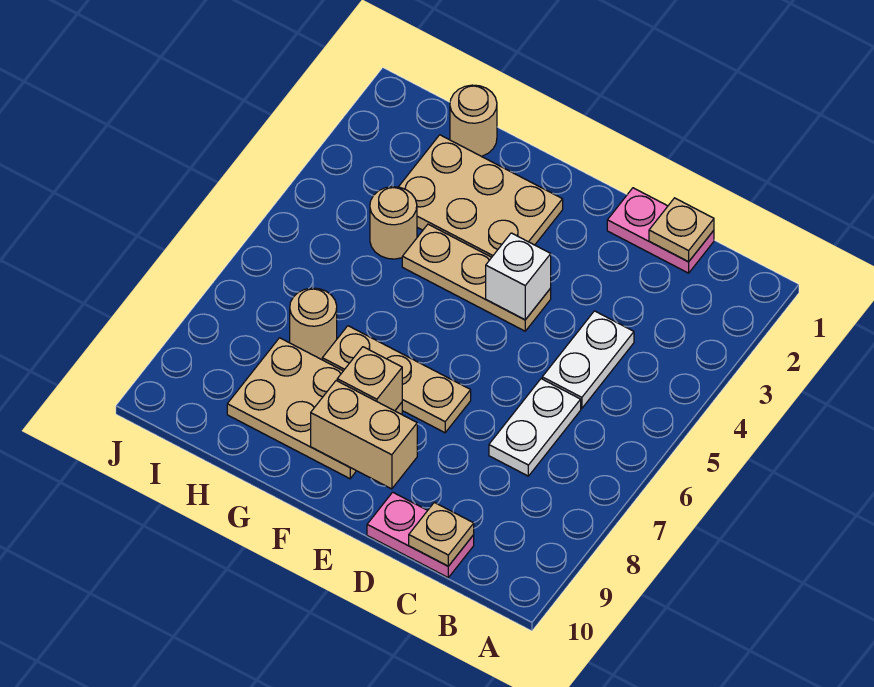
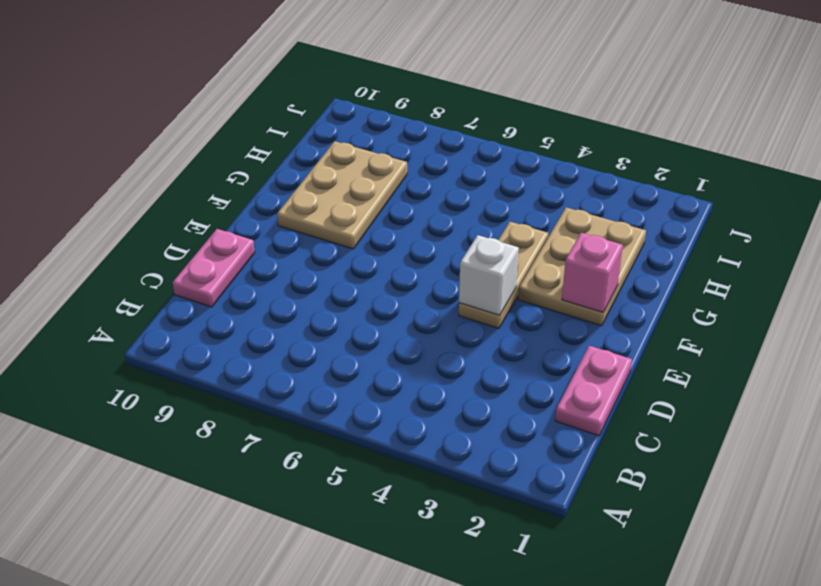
pink brick F2 level 2 -> none
none -> white plate C4:C5 level 1
none -> white plate C6:C7 level 1
none -> tan plate E7:G7 level 1

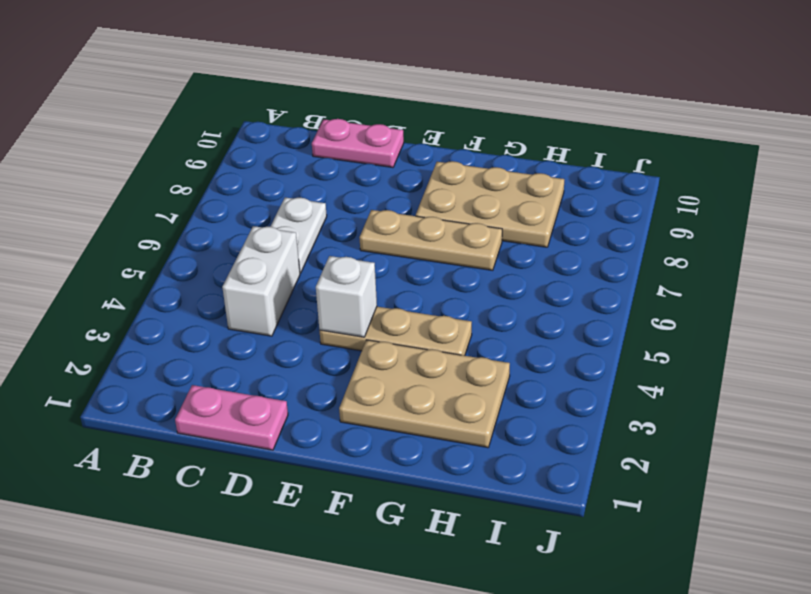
white brick C4:C5 level 1 -> white plate C4:C5 level 1
none -> tan round brick H1 level 1
none -> tan round brick H4 level 1
none -> tan round brick H7 level 1

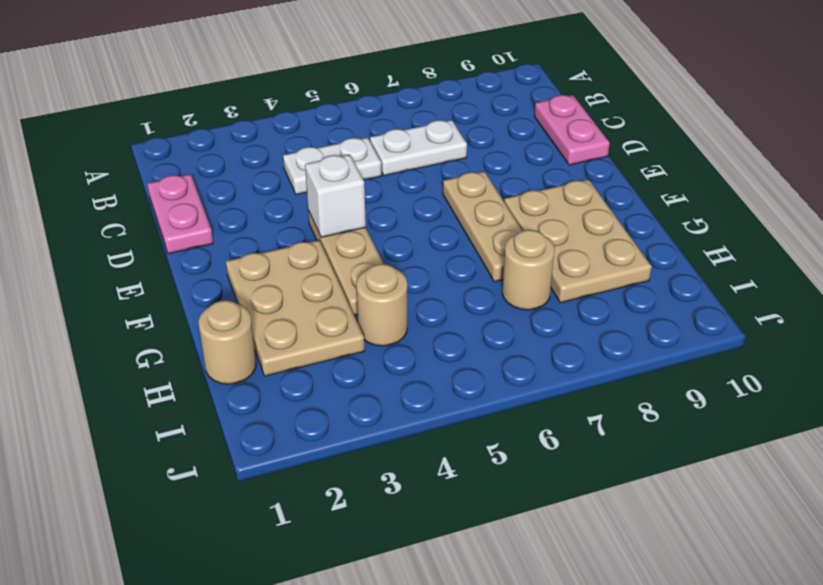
none -> tan plate C1 level 2
none -> tan plate C10 level 2
none -> tan brick E9:F9 level 2

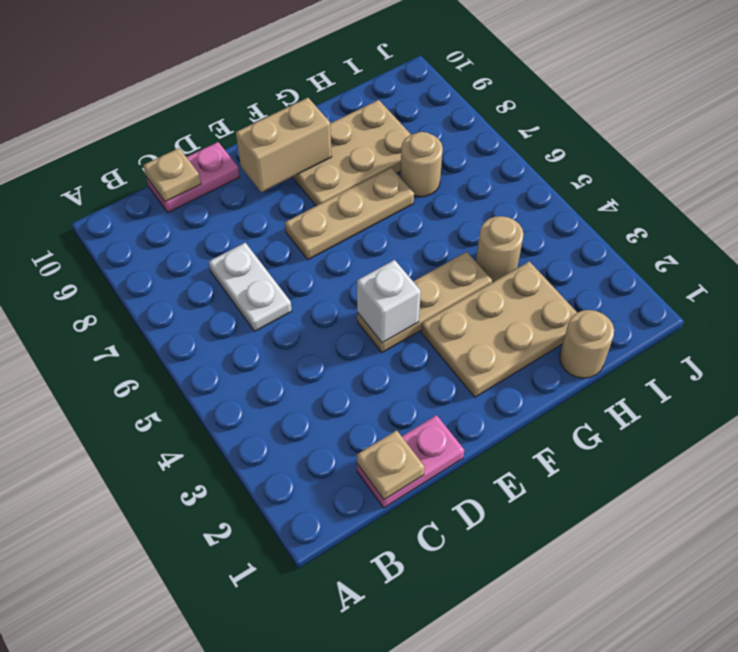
none -> white plate C4:C5 level 1
none -> tan brick F8 level 2

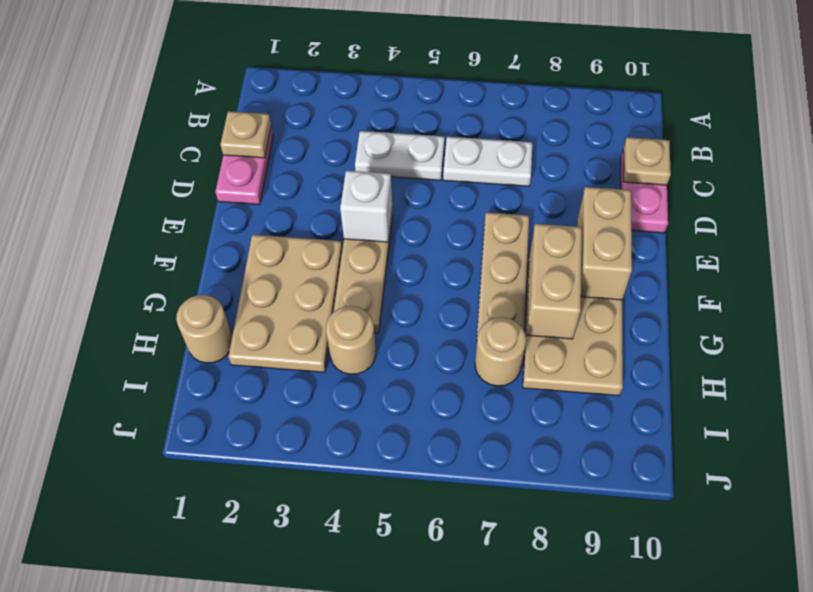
tan brick F8:G8 level 2 -> tan brick F8 level 2

